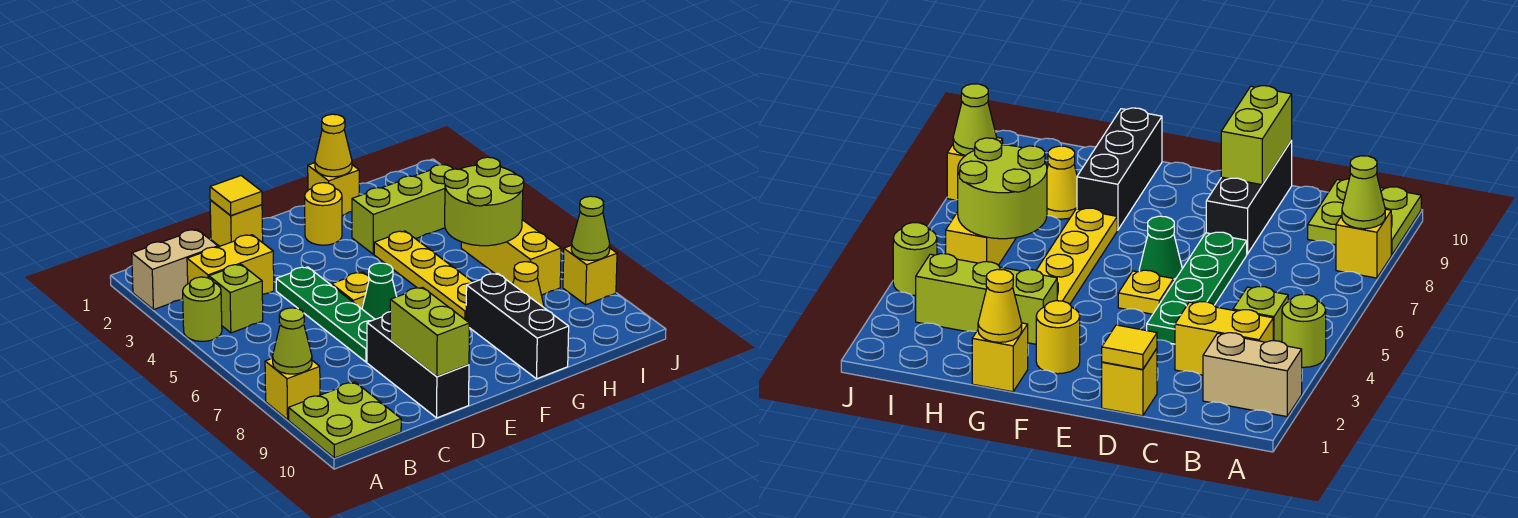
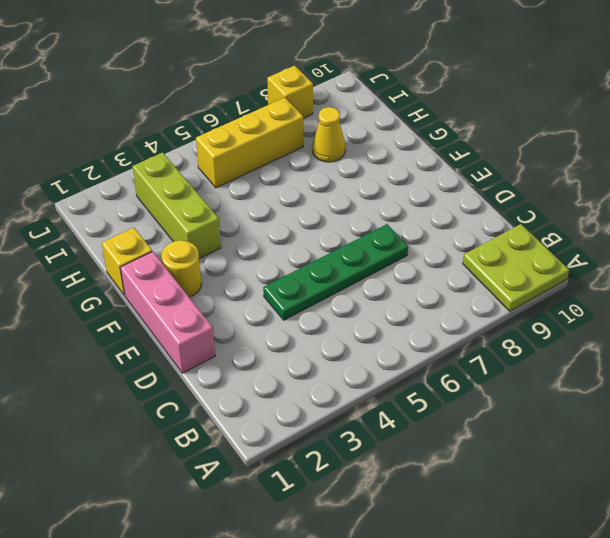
pink brick D1:F1 level 1 -> yellow brick D1 level 1
none -> tan brick A2:B2 level 1
none -> lime round brick A4 level 1
none -> yellow brick A8 level 1

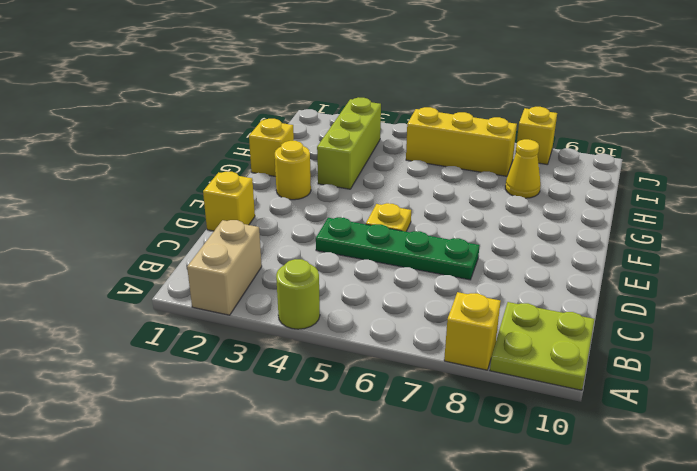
none -> yellow brick B3:C3 level 1
none -> lime brick B4 level 1
none -> black brick D8:D10 level 1

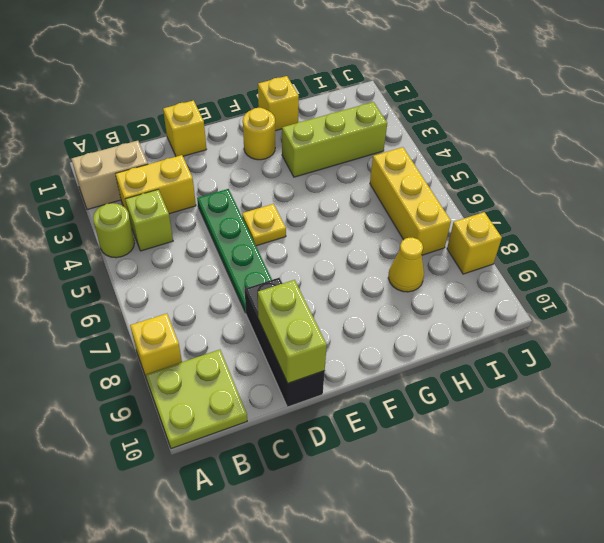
none -> green cone E6 level 1
none -> yellow plate G4:G7 level 1
none -> black brick G8:G10 level 1

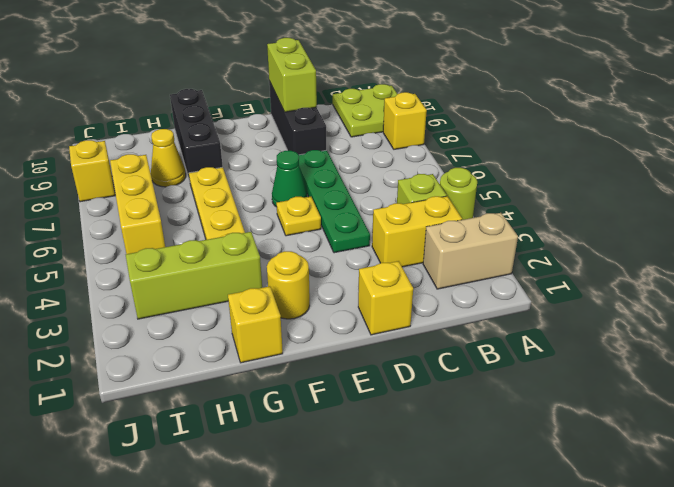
none -> lime round brick J4 level 1
none -> lime cone A8 level 2
none -> yellow tile D1 level 2

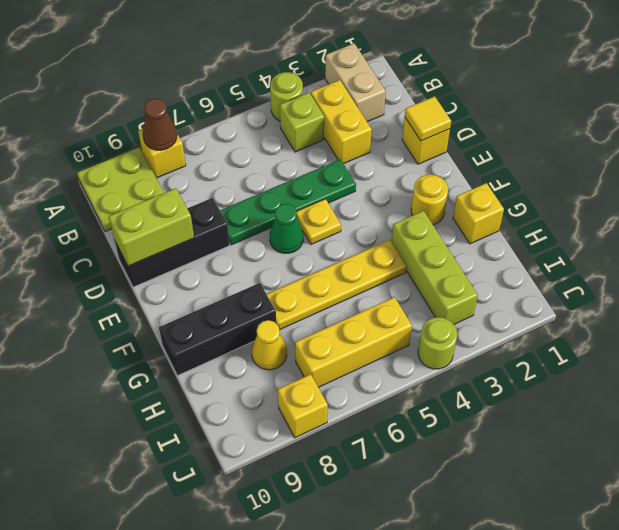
brown cone A8 level 2 -> lime cone A8 level 2
none -> yellow cone G1 level 2
none -> lime round brick H5:I6 level 2
none -> lime cone J8 level 2

